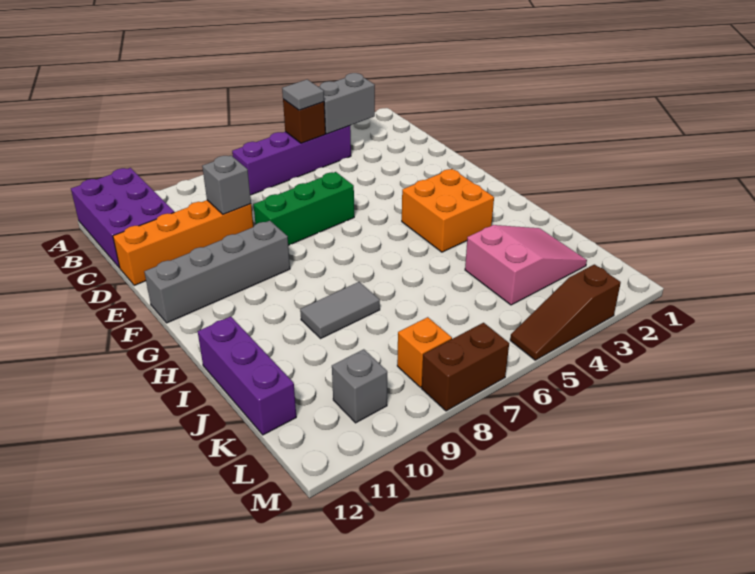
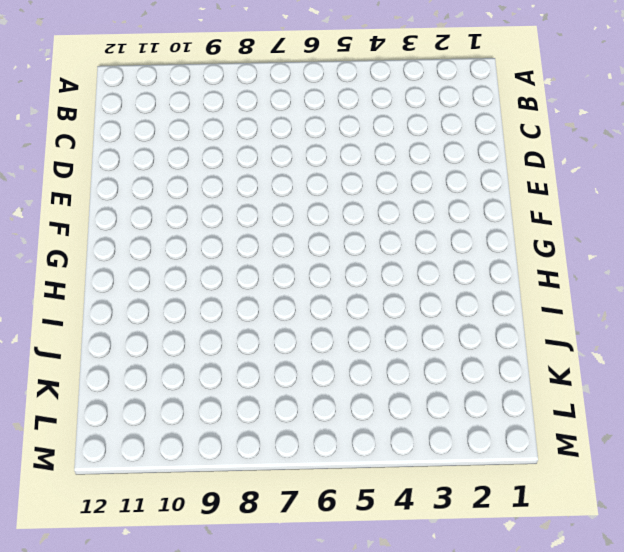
none -> purple brick A11:C12 level 1
none -> purple brick B4:B7 level 1
none -> orange brick D9:D12 level 1

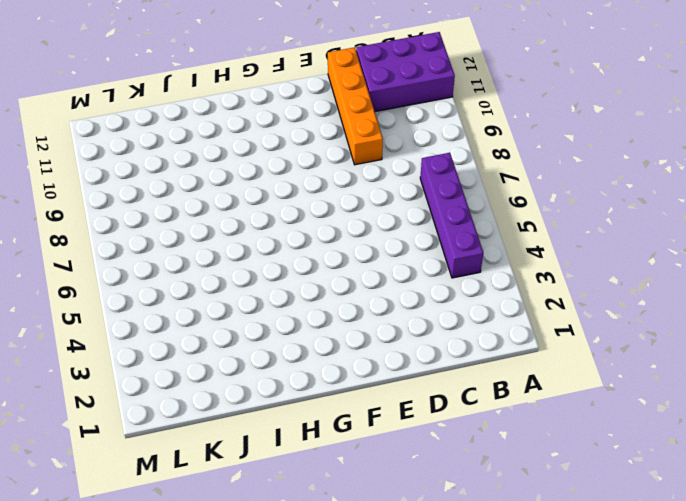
none -> green brick E6:E8 level 1
none -> grey brick F9:F12 level 1
none -> orange brick G3:H4 level 1

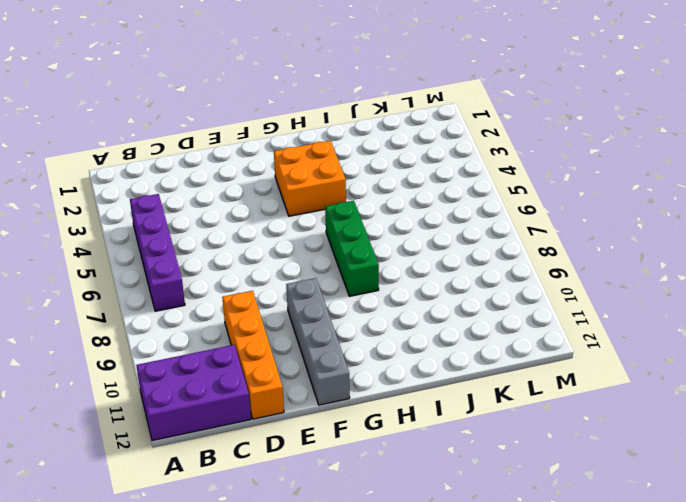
green brick H6:H8 level 1 -> green brick E6:E8 level 1
none -> grey tile I8:I9 level 1
none -> purple brick I12:K12 level 1
none -> pink slope J2:K4 level 1 top 4

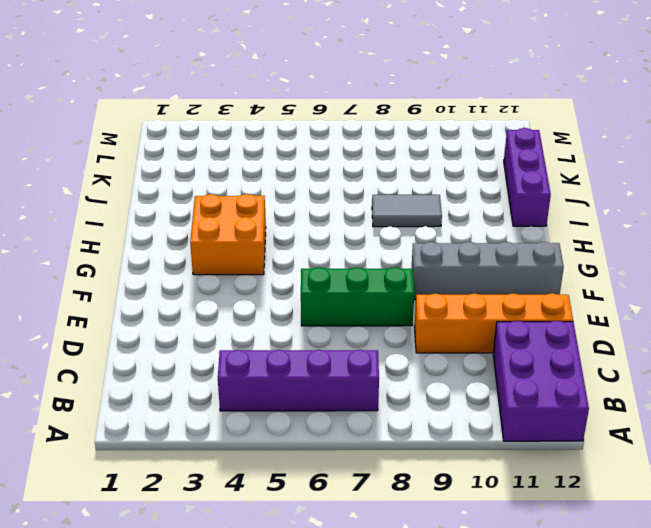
none -> pink slope J2:K4 level 1 top 4
none -> orange brick L8 level 1
none -> grey brick L10 level 1

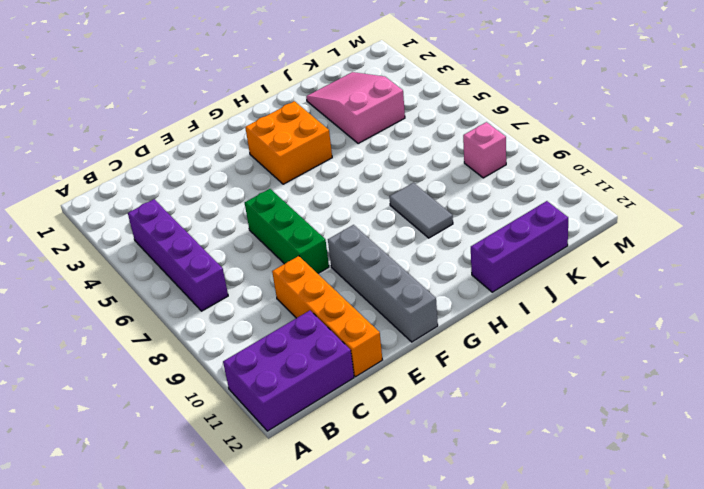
pink brick L8 level 1 -> orange brick L8 level 1
none -> grey brick L10 level 1
none -> brown slope M3:M5 level 1 top 3
none -> brown brick M7:M8 level 1

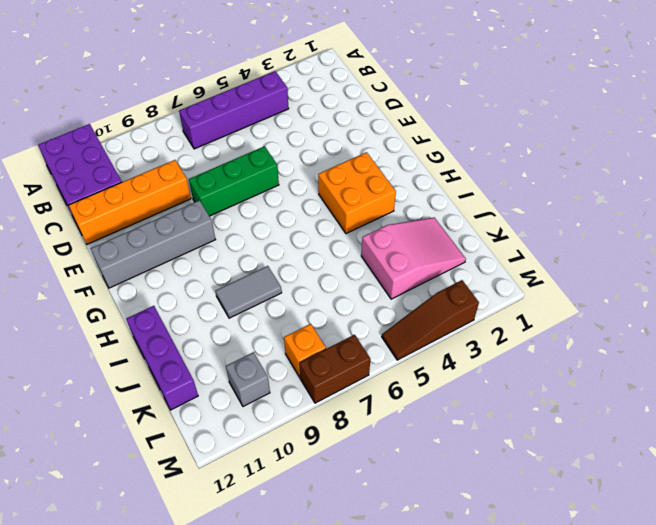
none -> grey brick B3:B4 level 2
none -> brown brick B5 level 2
none -> grey brick D9 level 2

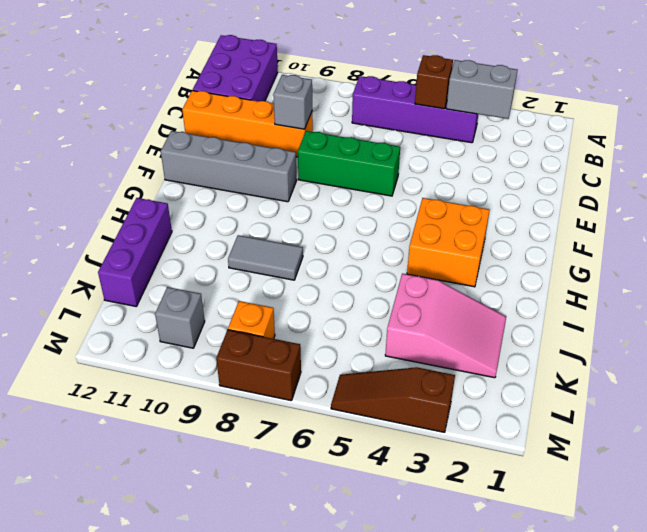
none -> grey tile B5 level 3

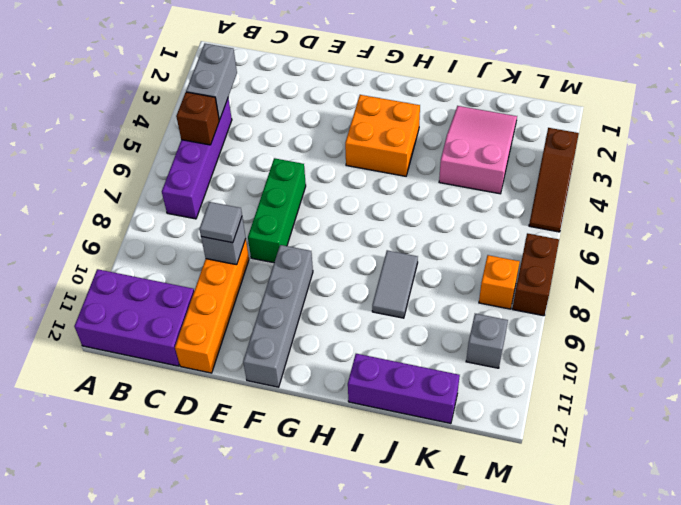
grey tile D9 level 3 -> grey tile B5 level 3

